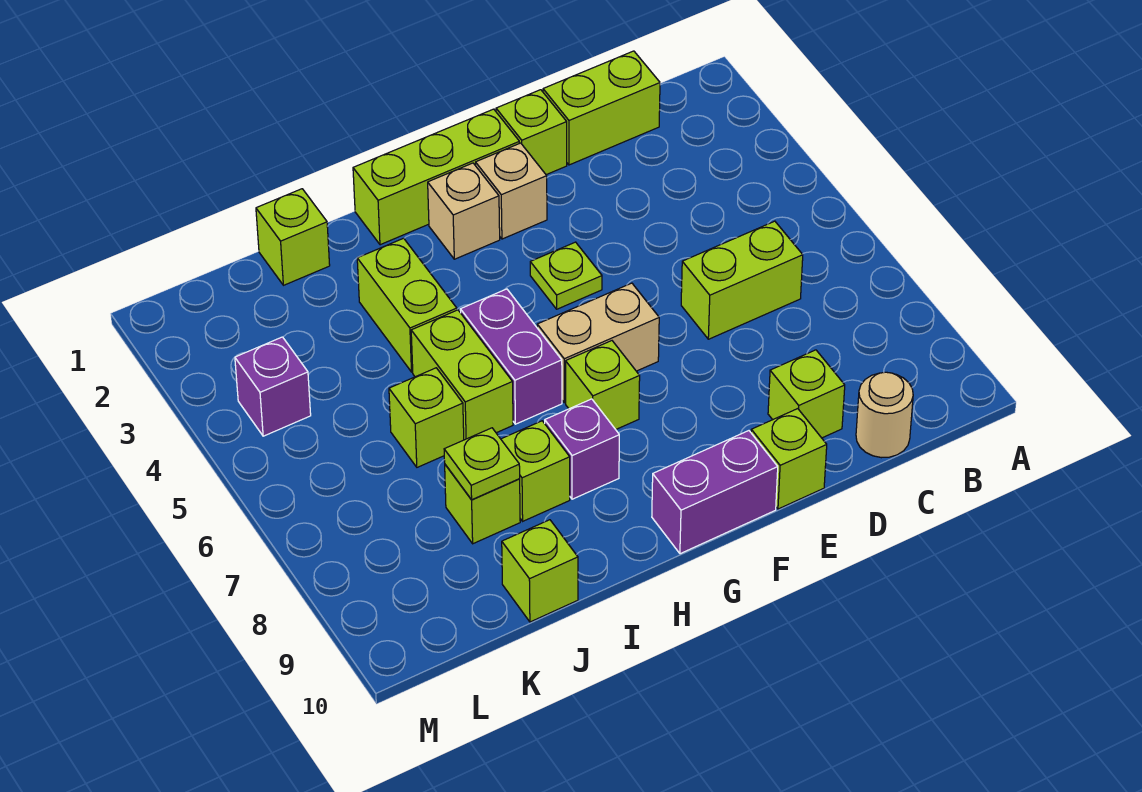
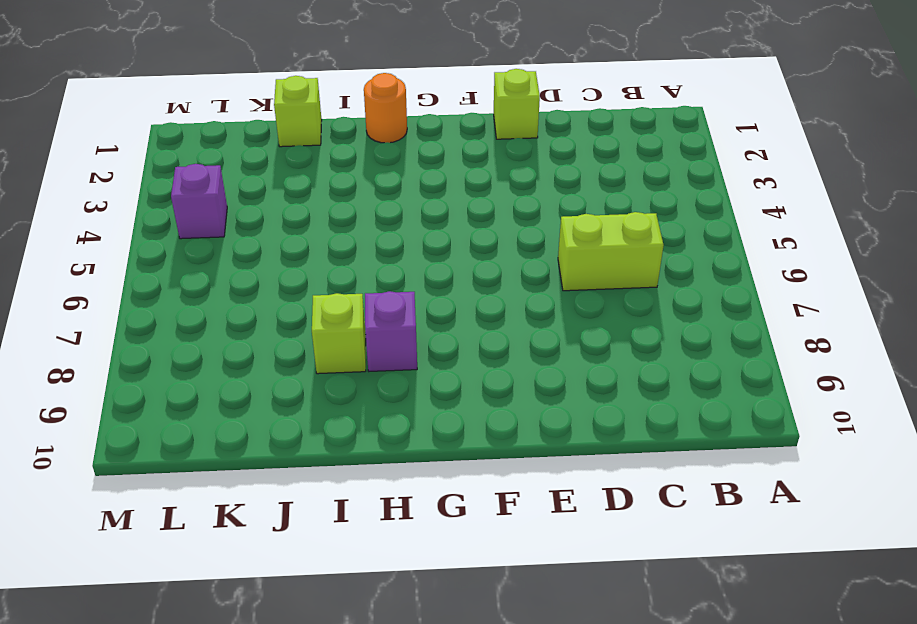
orange round brick H1 level 1 -> lime brick F1:H1 level 1
none -> lime brick C1:D1 level 1
none -> tan round brick C10 level 1
none -> lime brick D9 level 1

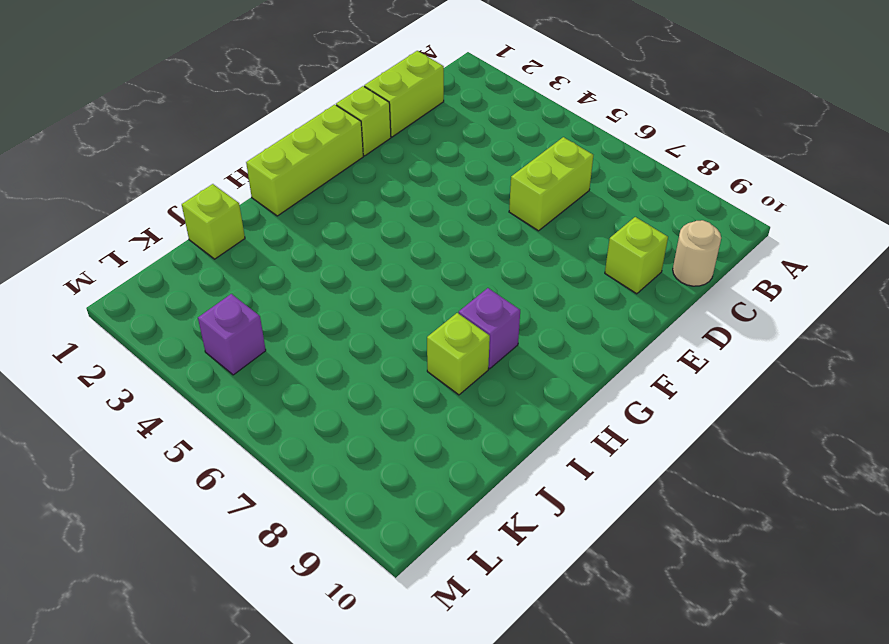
none -> lime brick E10 level 1
none -> tan brick F2 level 1
none -> lime plate F4 level 1

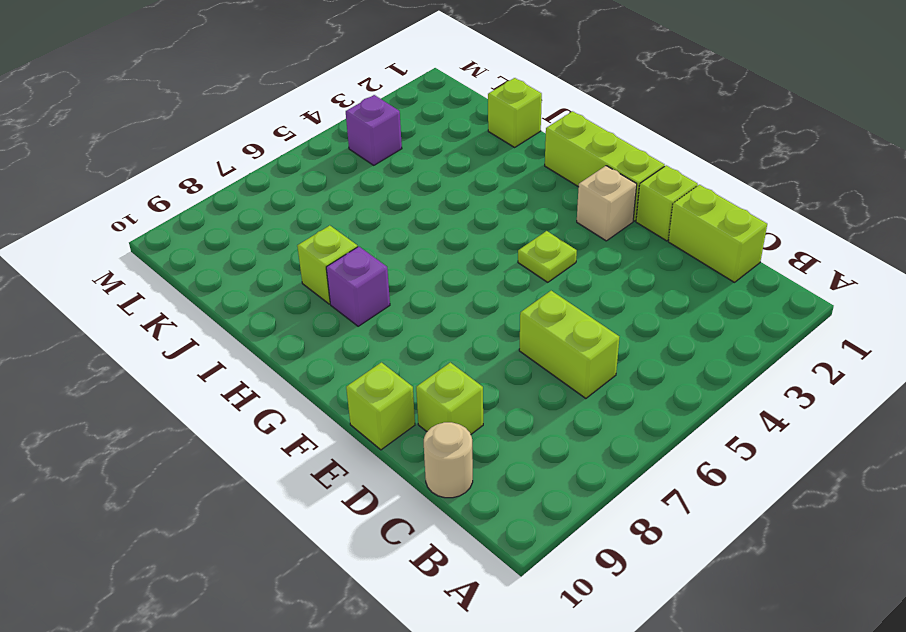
none -> tan brick F6:G6 level 1
none -> purple brick F10:G10 level 1
none -> tan brick G2 level 1

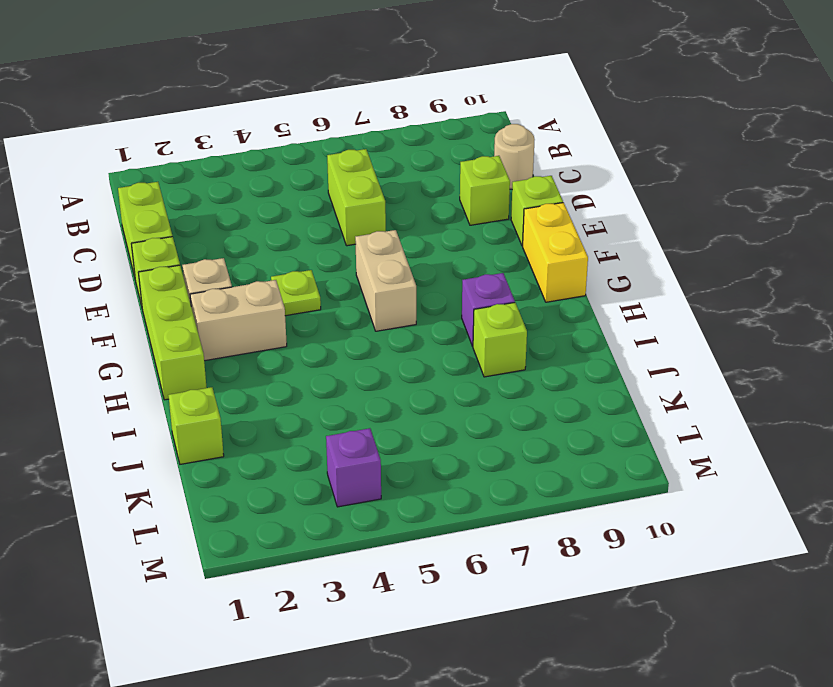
yellow brick F10:G10 level 1 -> purple brick F10:G10 level 1
tan brick G2:G3 level 1 -> tan brick G2 level 1
none -> lime brick G7 level 1
none -> purple brick H5:H6 level 1
none -> lime brick I3:I4 level 1

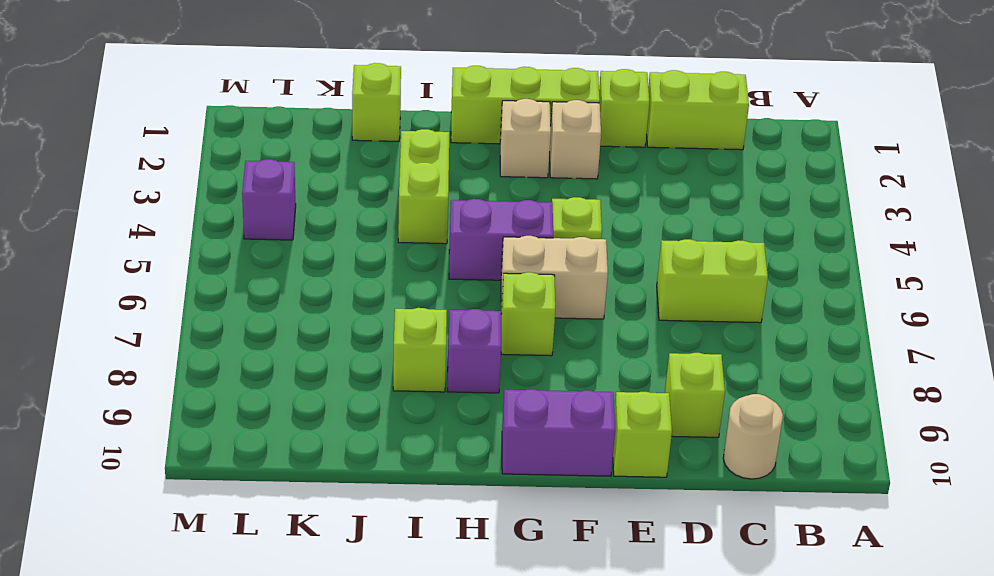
purple brick G5:H5 level 1 -> purple brick H5:H6 level 1
none -> lime brick I5:I6 level 1
none -> lime brick J6 level 1
none -> lime brick J8 level 1

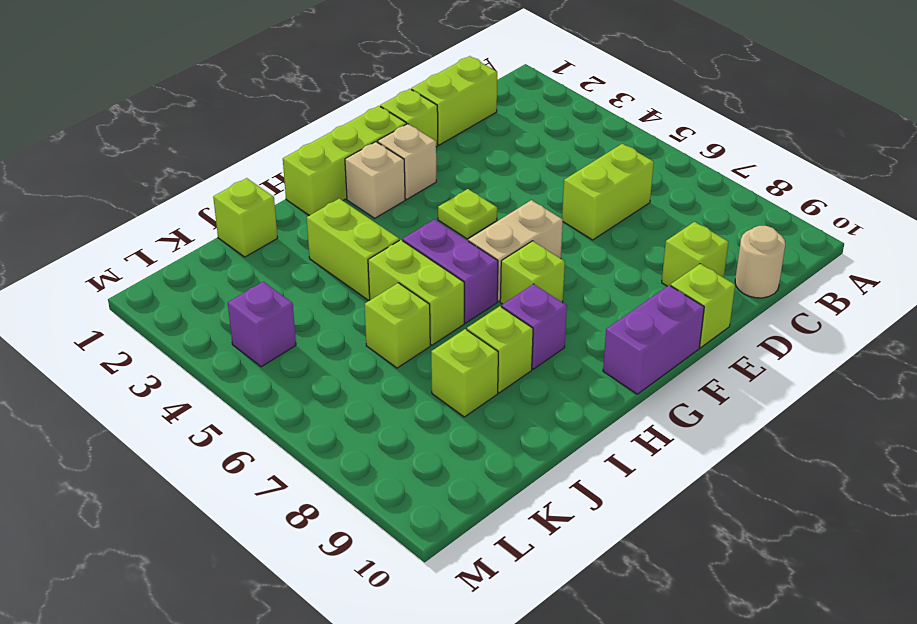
none -> lime brick J10 level 1
none -> lime plate J8 level 2

